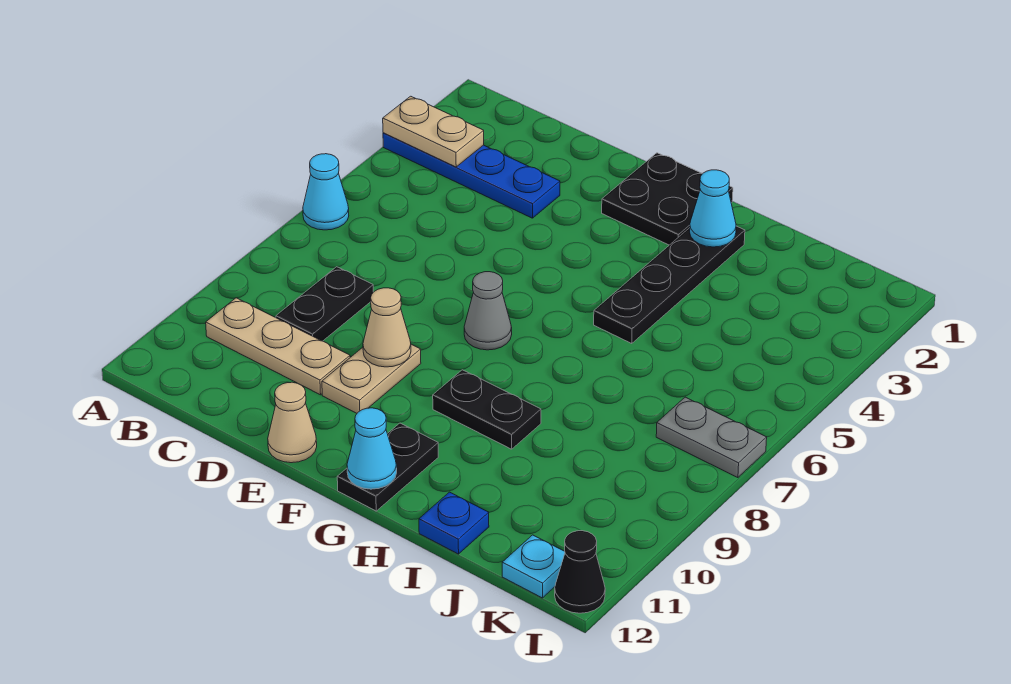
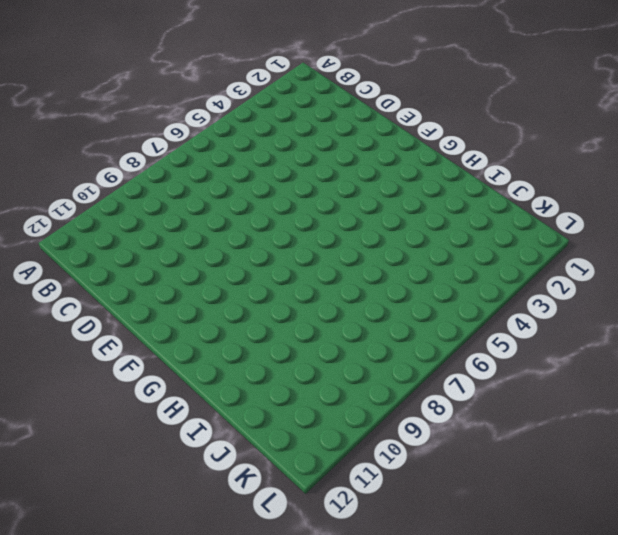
none -> blue plate A3:D3 level 1
none -> cyan cone A6 level 1
none -> tan plate B10:D10 level 1

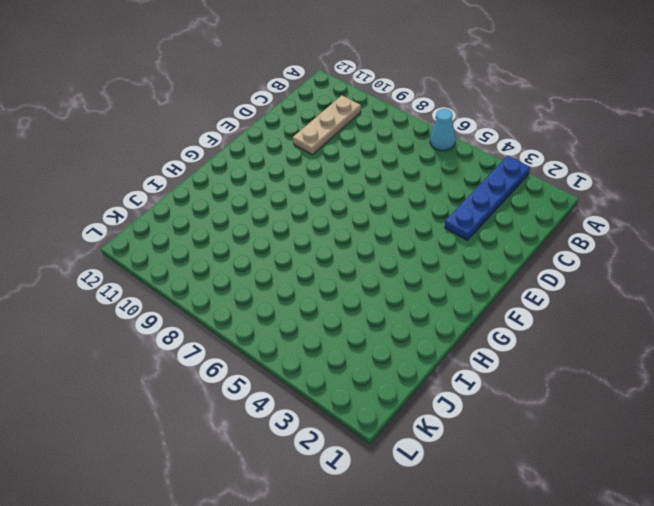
none -> black plate C8:C9 level 1
none -> tan plate E9:E10 level 1
none -> tan cone E12 level 1

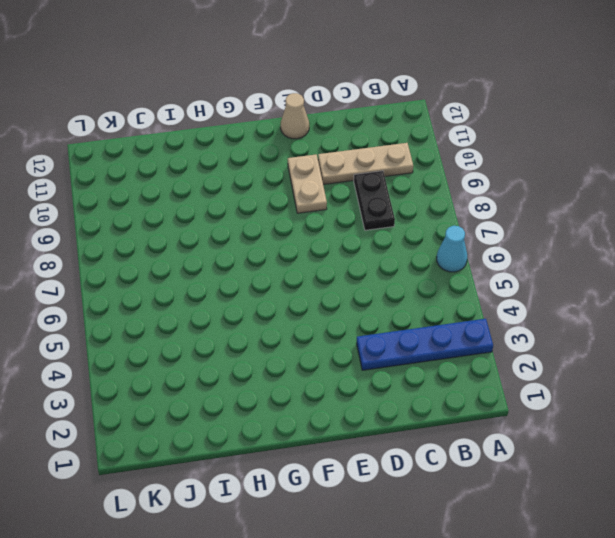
none -> black plate F1:G2 level 1
none -> grey cone F7 level 1
none -> black plate G9:H9 level 1

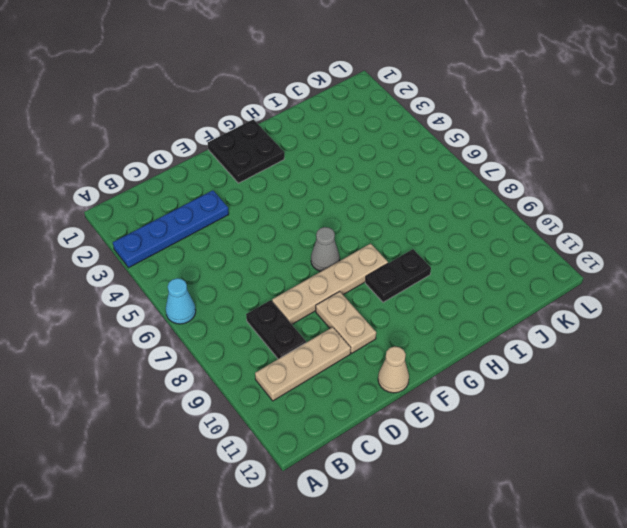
tan plate D8:G8 level 1 -> none
none -> black plate G11:G12 level 1
none -> black plate H2:H5 level 1
none -> blue plate I12 level 1

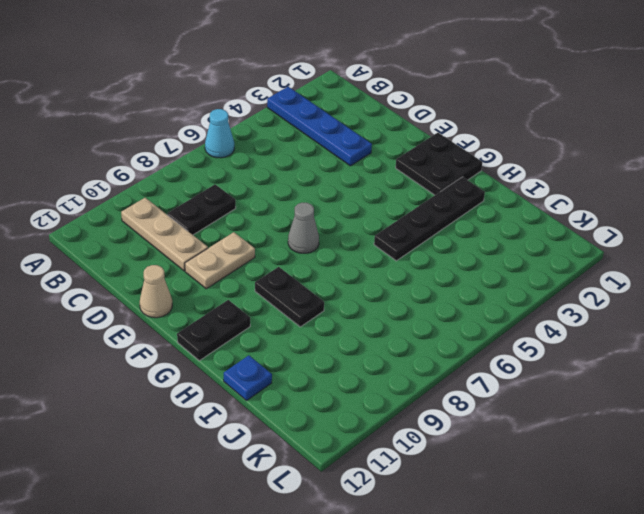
none -> grey plate K7:L7 level 1
none -> cyan plate K12 level 1
none -> black cone L12 level 1

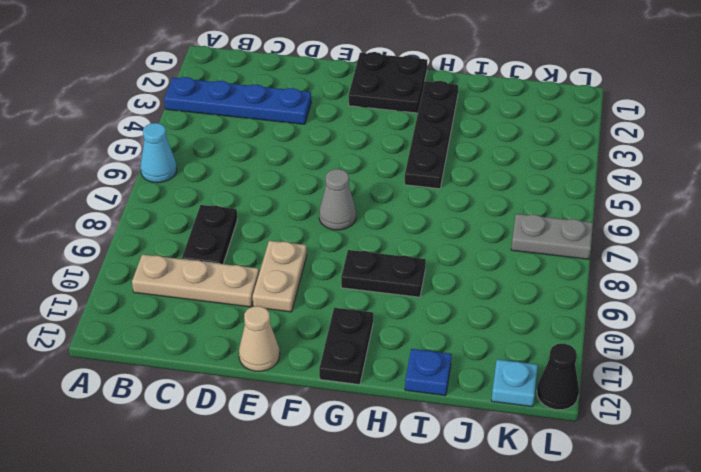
none -> tan plate A3:B3 level 2
none -> tan cone E9 level 2
none -> cyan cone G12 level 2

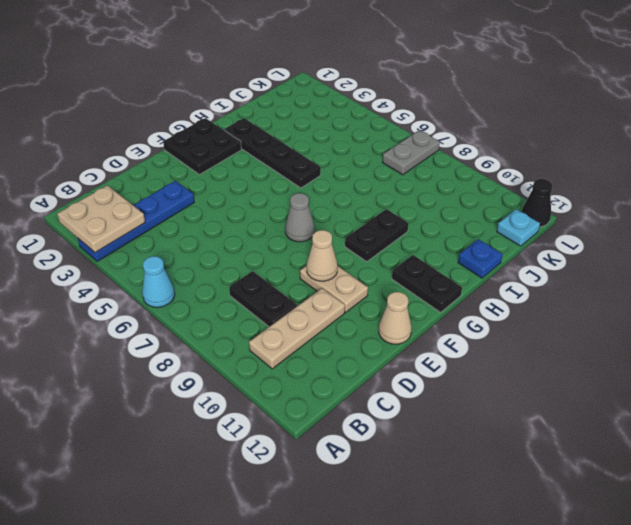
tan plate A2:B3 level 2 -> tan plate A3:B3 level 2
none -> cyan cone G12 level 2
none -> cyan cone H2 level 2

